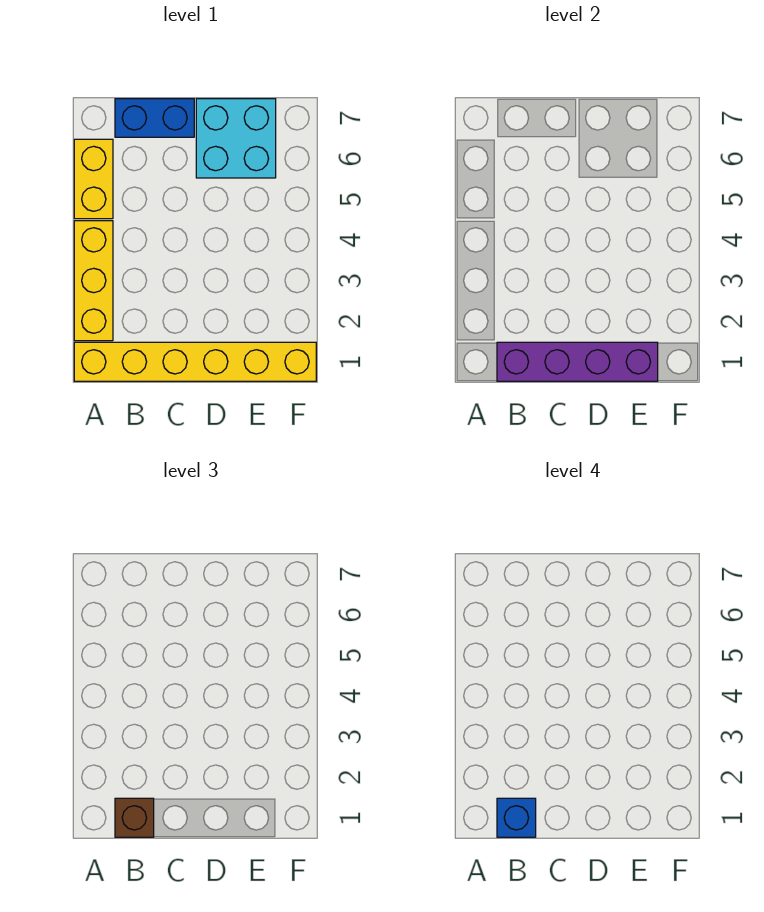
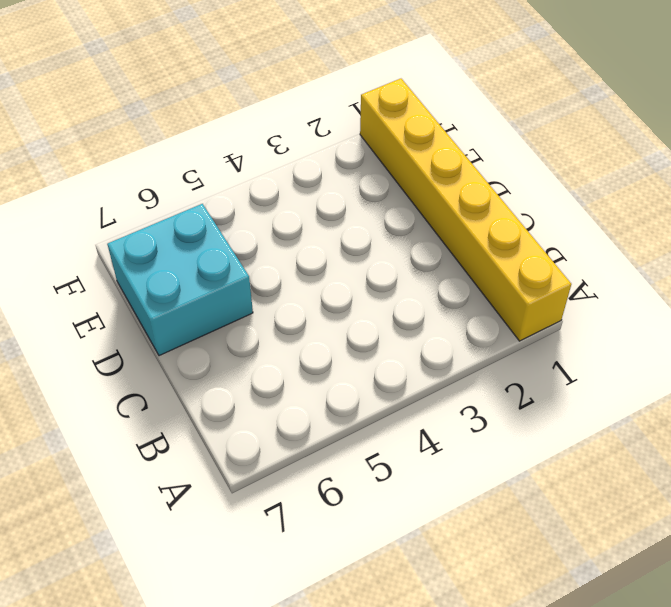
none -> yellow brick A2:A4 level 1
none -> yellow brick A5:A6 level 1

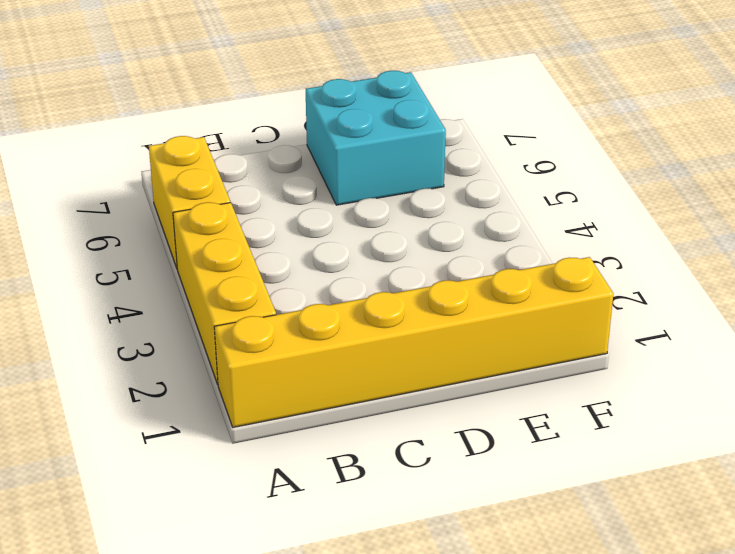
none -> blue brick B7:C7 level 1
none -> purple brick B1:E1 level 2

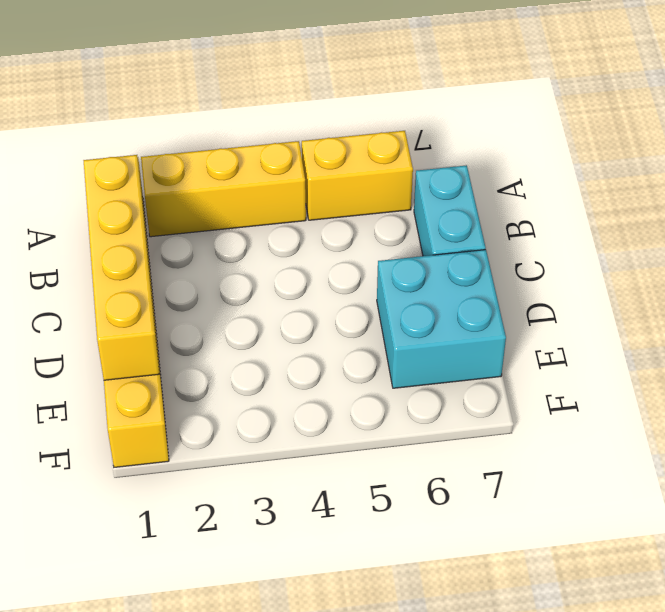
yellow brick B1:E1 level 2 -> purple brick B1:E1 level 2
cyan brick B7:C7 level 1 -> blue brick B7:C7 level 1
none -> brown brick B1 level 3
none -> blue brick B1 level 4

